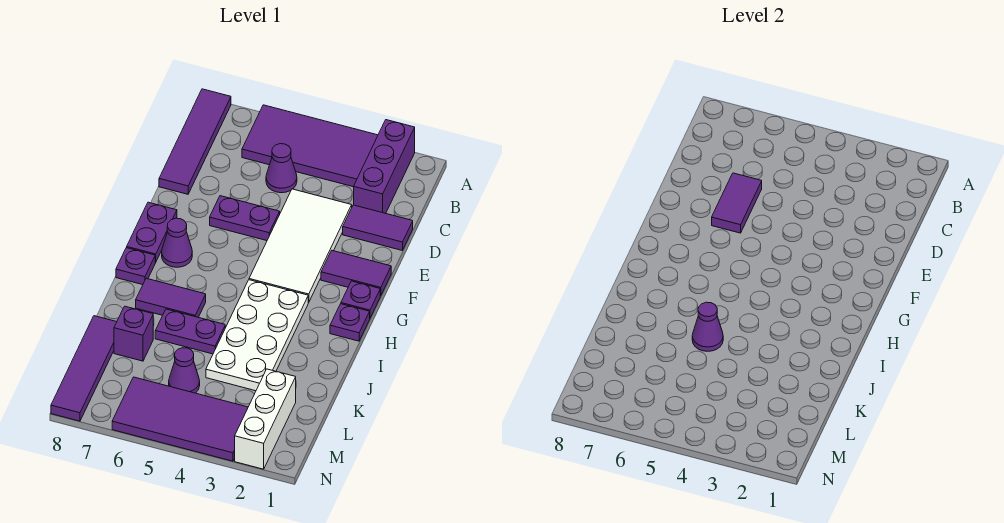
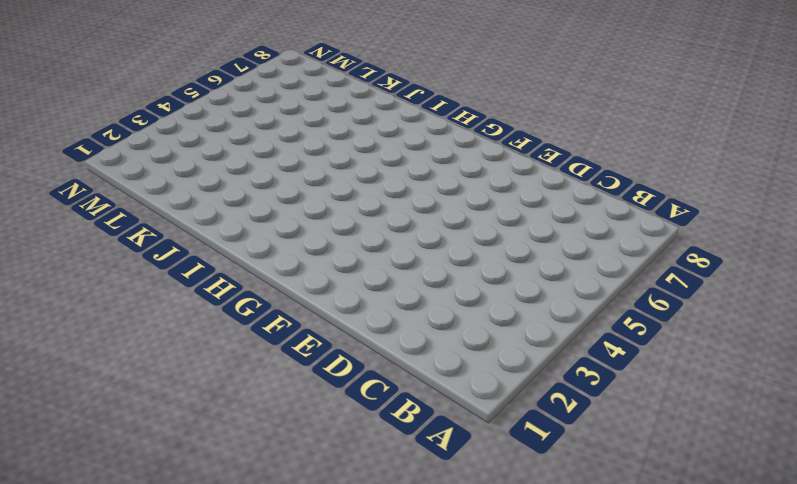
none -> purple brick A2:C2 level 1
none -> purple tile A3:B6 level 1
none -> purple tile A8:D8 level 1

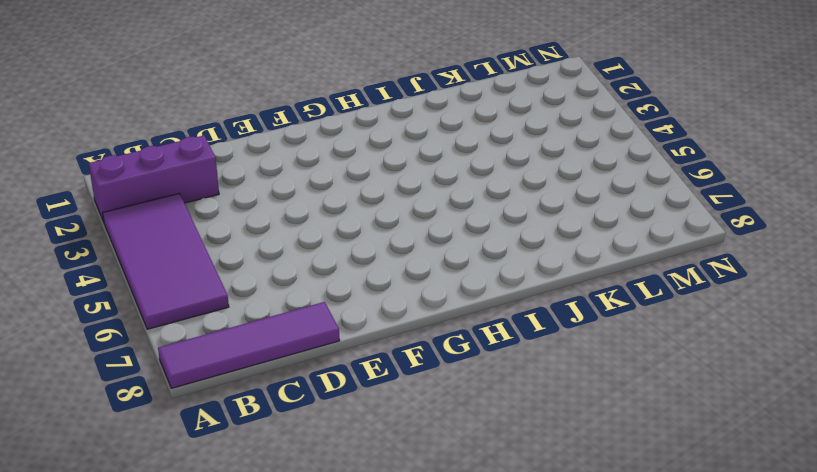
none -> purple cone C5 level 1
none -> purple tile D1:D2 level 1
none -> white tile D3:G4 level 1

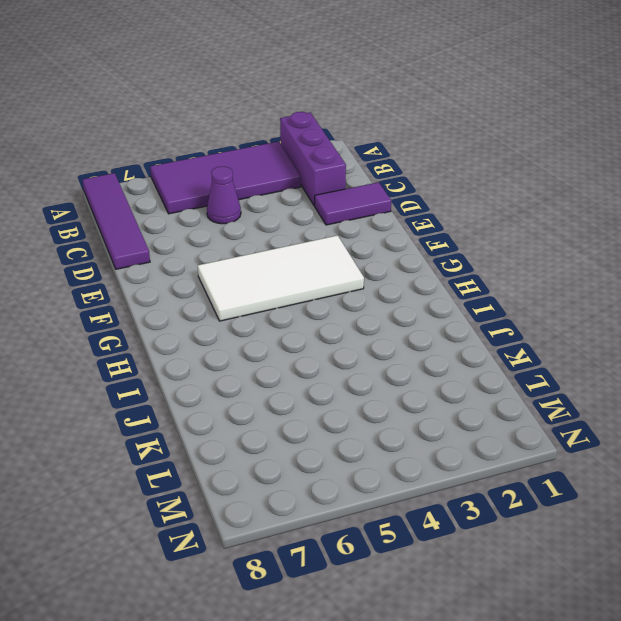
white tile F3:G6 level 1 -> white tile D3:G4 level 1
none -> purple plate E5:E6 level 1
none -> purple tile F1:F2 level 1
none -> purple plate F8:G8 level 1

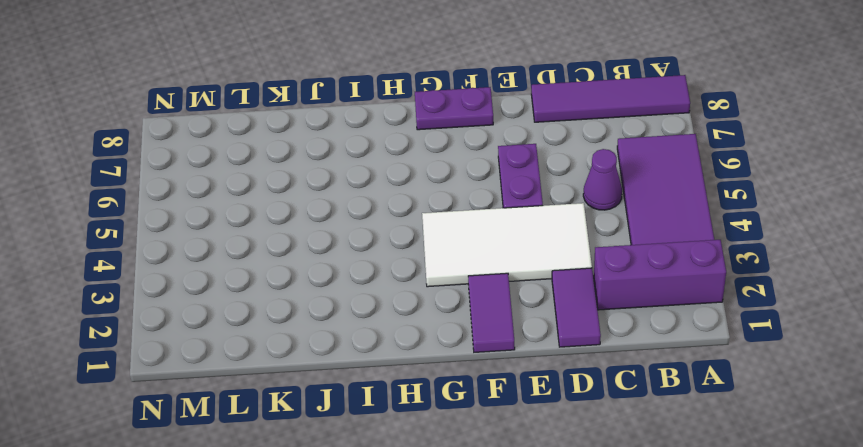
none -> purple plate G1 level 1
none -> purple cone G7 level 1
none -> purple plate H1 level 1

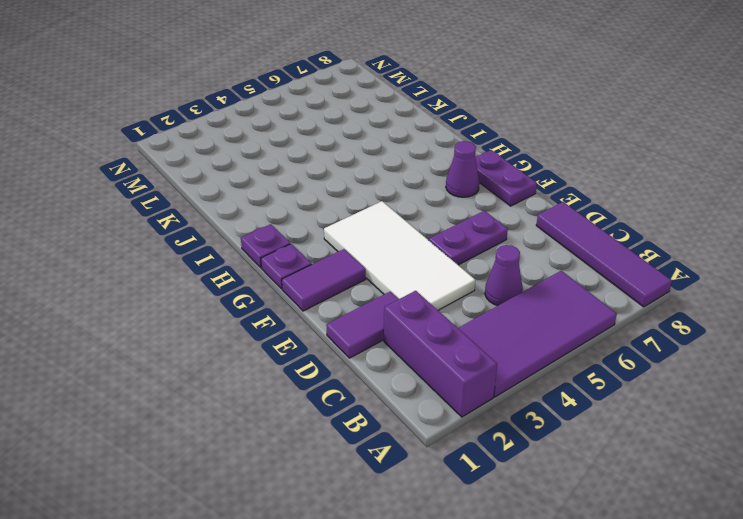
none -> white plate H3:K4 level 1
none -> purple plate H8 level 1
none -> purple tile I6:I7 level 1

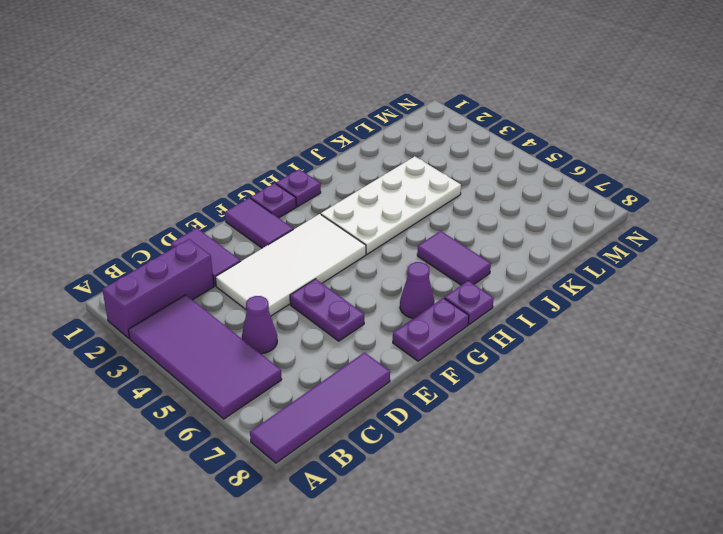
none -> purple plate J5:J6 level 1
none -> purple brick K7 level 1
none -> purple tile K8:N8 level 1

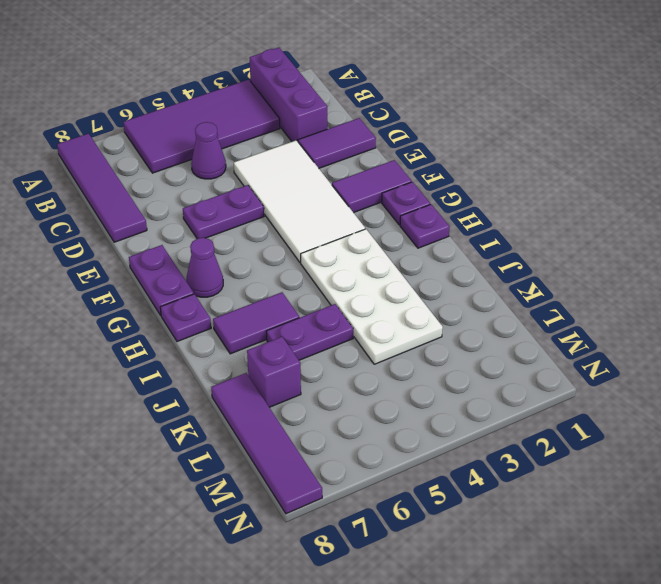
none -> white brick L2:N2 level 1
none -> purple cone L5 level 1
none -> purple tile M3:N6 level 1

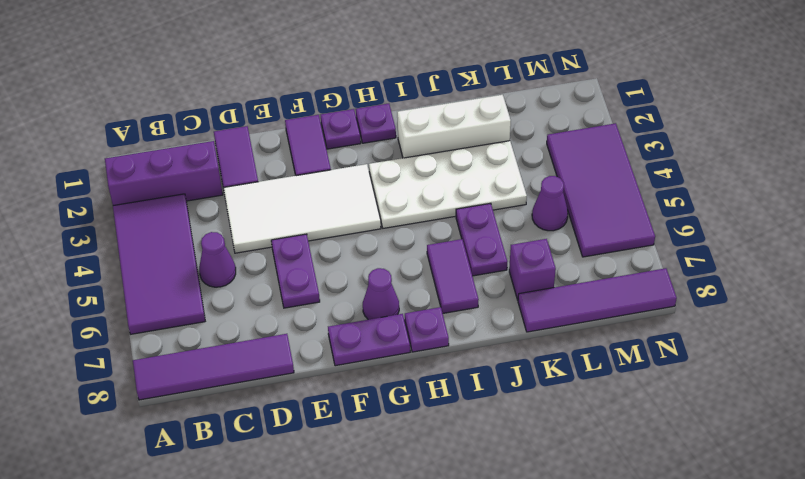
white brick I2:K2 level 1 -> white brick L2:N2 level 1
none -> purple tile D6:E6 level 2
none -> purple cone J5 level 2

